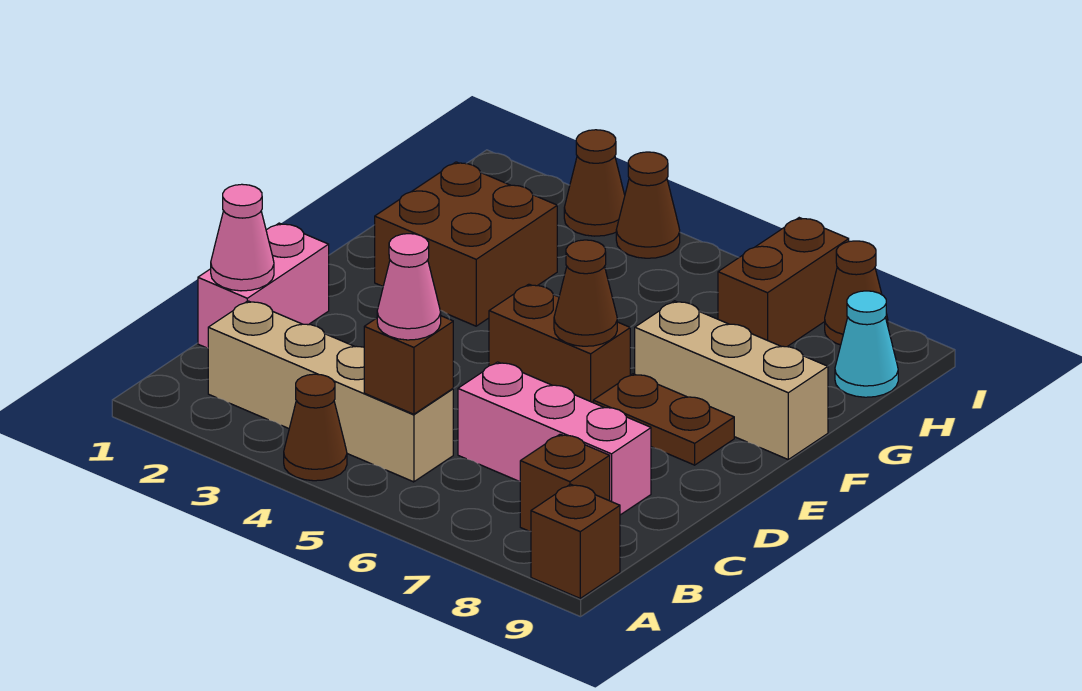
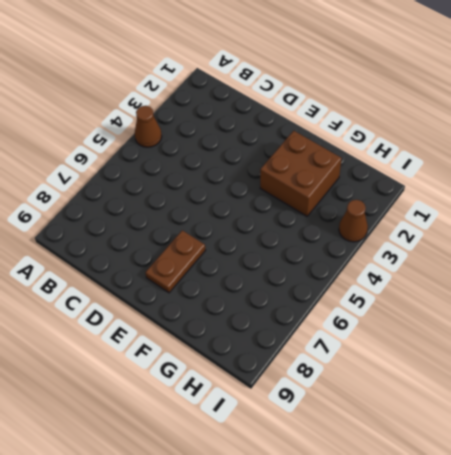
none -> brown brick A9 level 1
none -> tan brick B2:B5 level 1
none -> brown brick B8 level 1

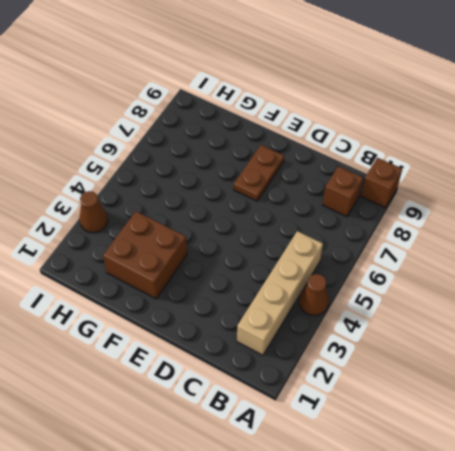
none -> pink brick C1:D1 level 1
none -> pink brick C6:C8 level 1
none -> brown brick E5:E6 level 1

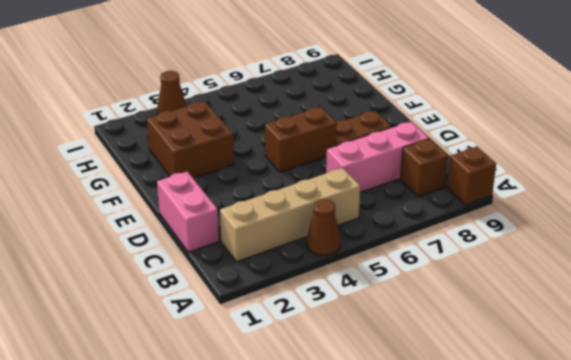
none -> tan brick F7:F9 level 1
none -> brown brick H7:I7 level 1
none -> cyan cone H9 level 1

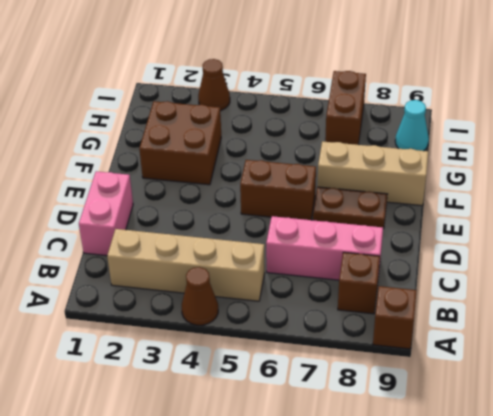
none -> brown cone I4 level 1
none -> brown cone I8 level 1
none -> brown brick B5 level 2

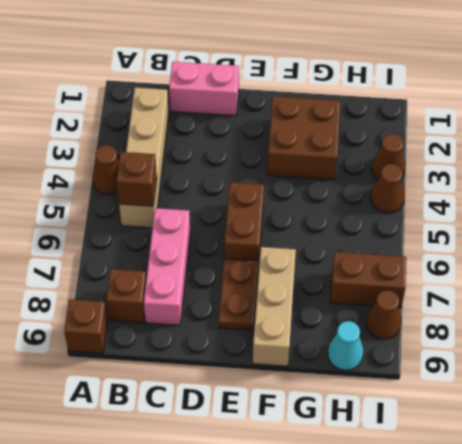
none -> pink cone C1 level 2
none -> brown cone E6 level 2
none -> pink cone B5 level 3

